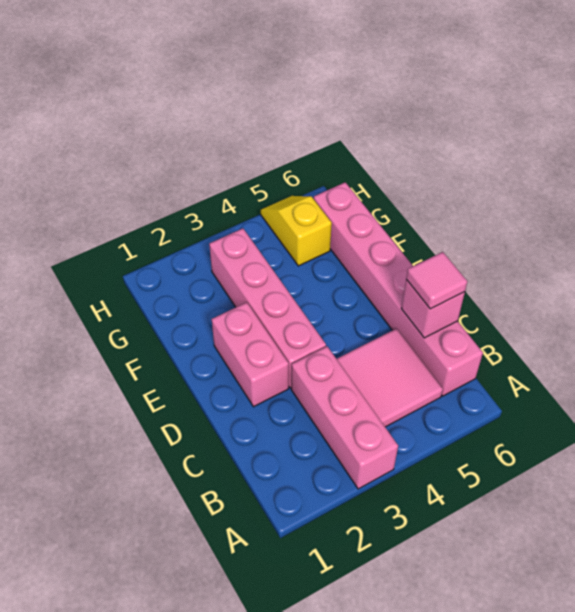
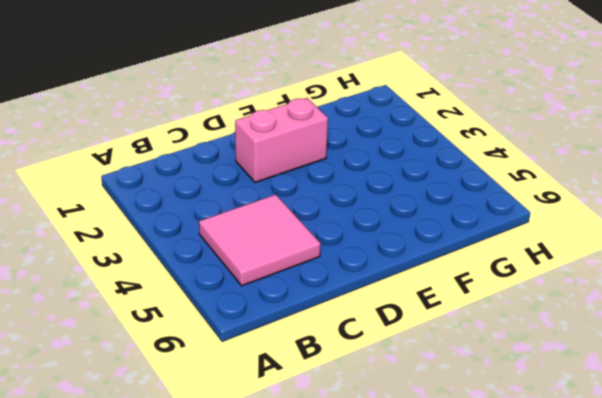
none -> pink brick A3:C3 level 1
none -> pink brick B6:G6 level 1

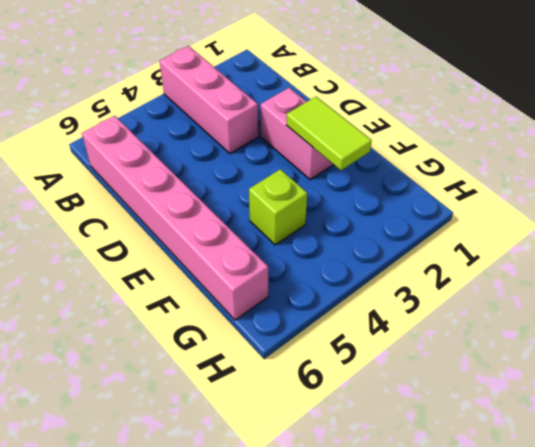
lime tile E2:F2 level 2 -> none
lime brick F4 level 1 -> none
none -> pink tile B4:C5 level 1
none -> pink brick D3:G3 level 1

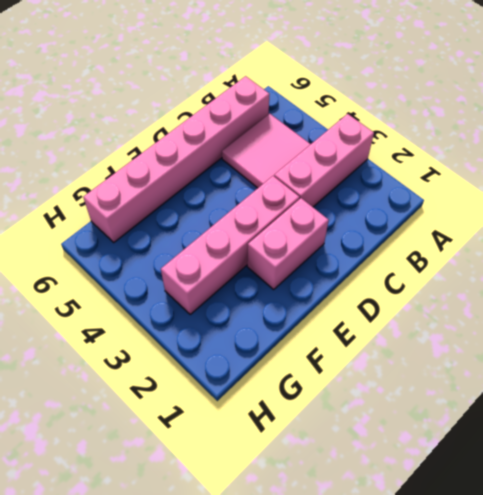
none -> yellow slope G5:H5 level 1 top G
none -> pink brick C6 level 2

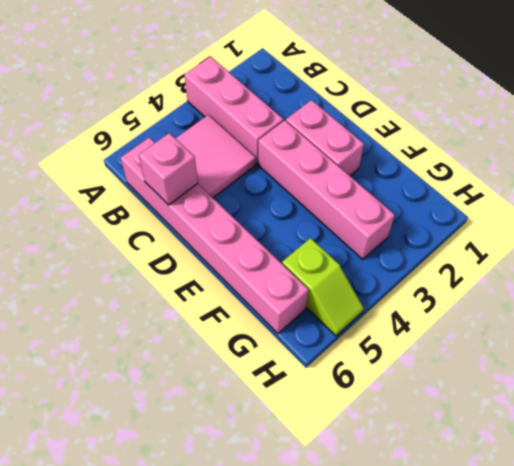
lime slope G5:H5 level 1 top G -> yellow slope G5:H5 level 1 top G
none -> pink tile C6 level 3

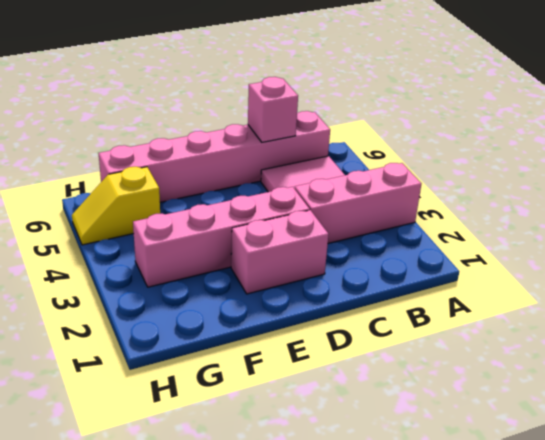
none -> pink tile C6 level 3

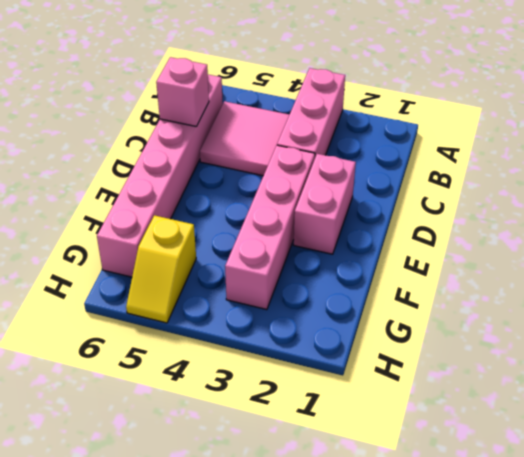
none -> pink tile C6 level 3

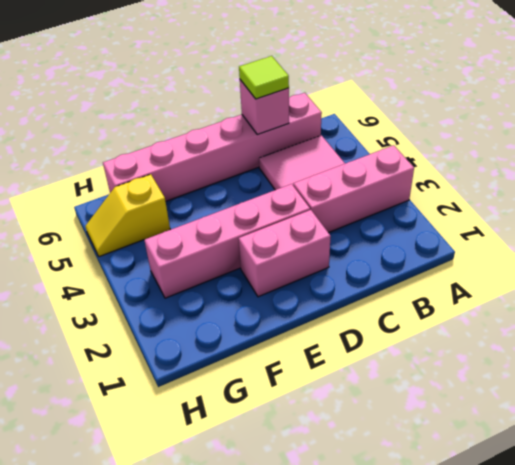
lime tile C6 level 3 -> pink tile C6 level 3

